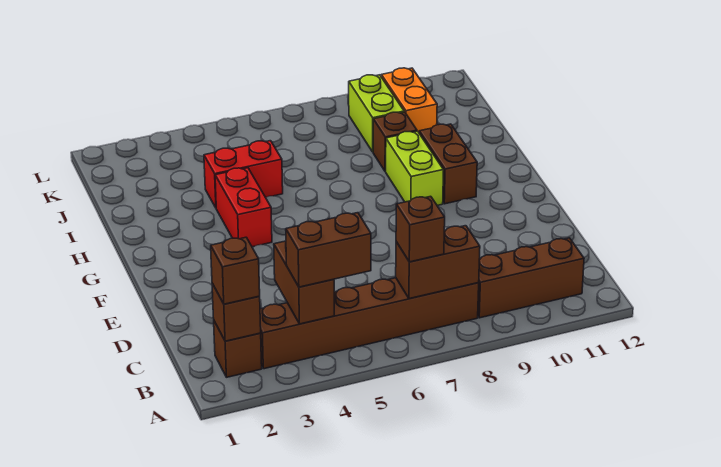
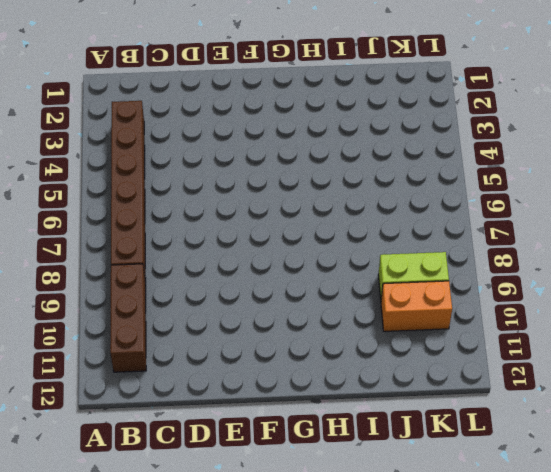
none -> brown brick B2 level 1
none -> red brick G4:H4 level 1
none -> lime brick G9:H9 level 1

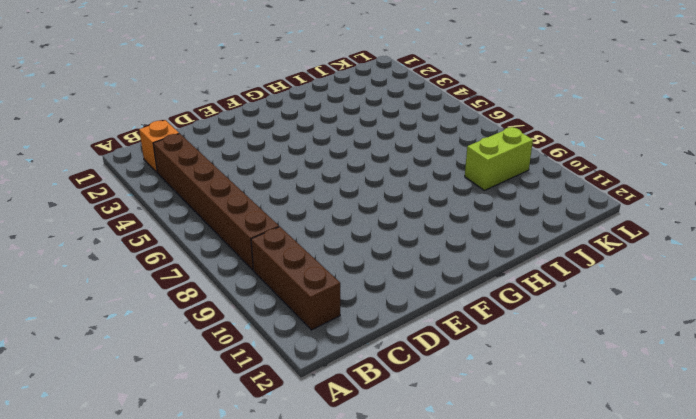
orange brick B2 level 1 -> brown brick B2 level 1
none -> red brick G4:H4 level 1
none -> lime brick G9:H9 level 1
none -> brown brick G10:H10 level 1

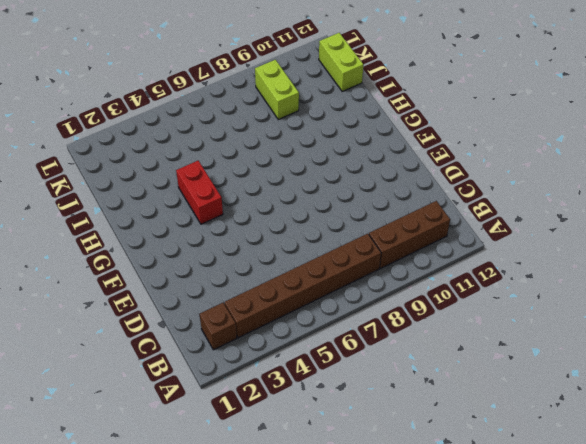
lime brick J12:K12 level 1 -> lime brick G9:H9 level 1
none -> brown brick G10:H10 level 1
none -> red brick I4:I5 level 1
none -> brown brick I9 level 1

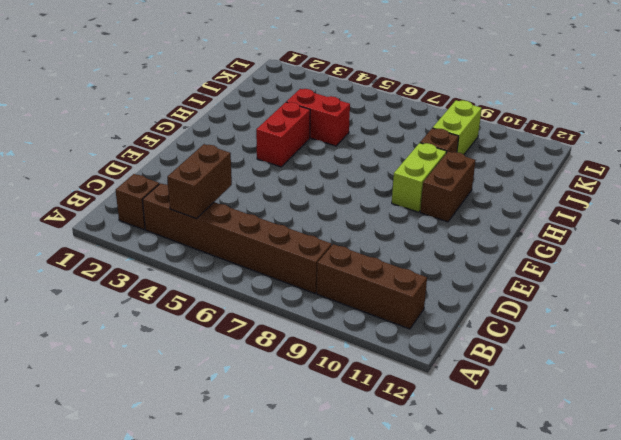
none -> orange brick J10:K10 level 1
none -> brown brick B2 level 2
none -> brown brick B7:B8 level 2

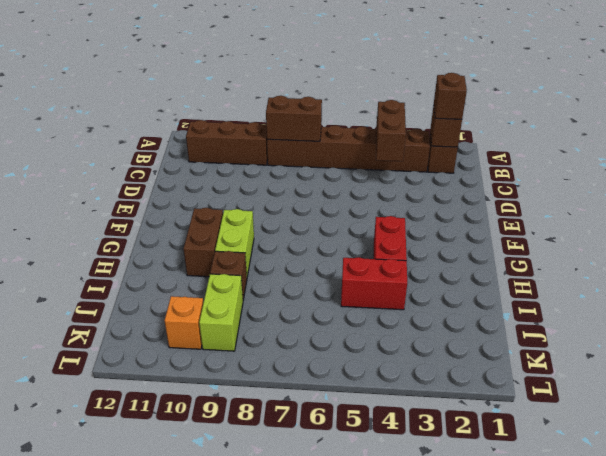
orange brick K10 level 1 -> orange brick J10:K10 level 1
none -> brown brick B4:B5 level 3
none -> brown brick B7 level 3

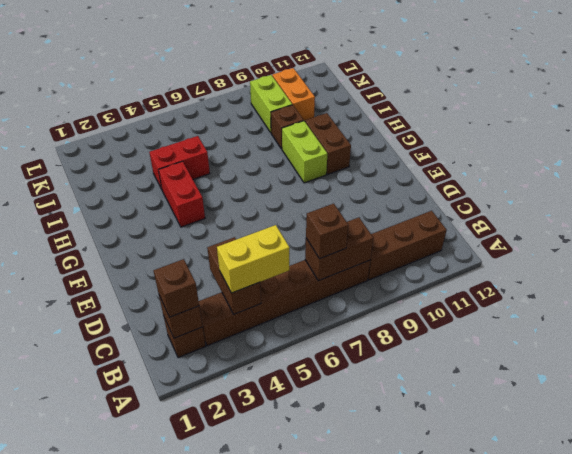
yellow brick B4:B5 level 3 -> brown brick B4:B5 level 3

